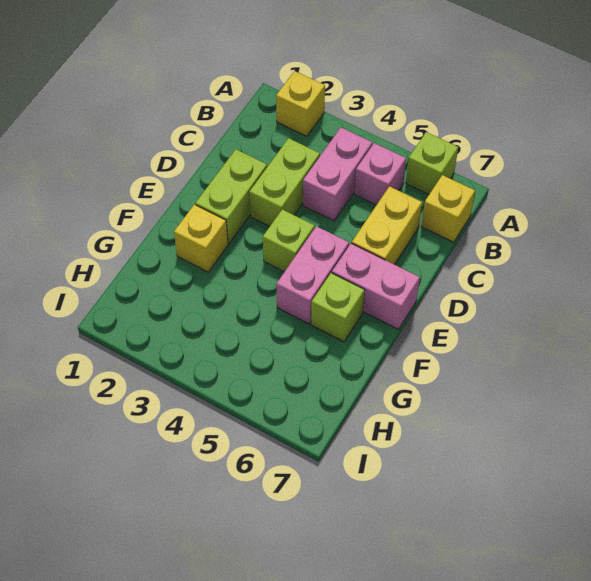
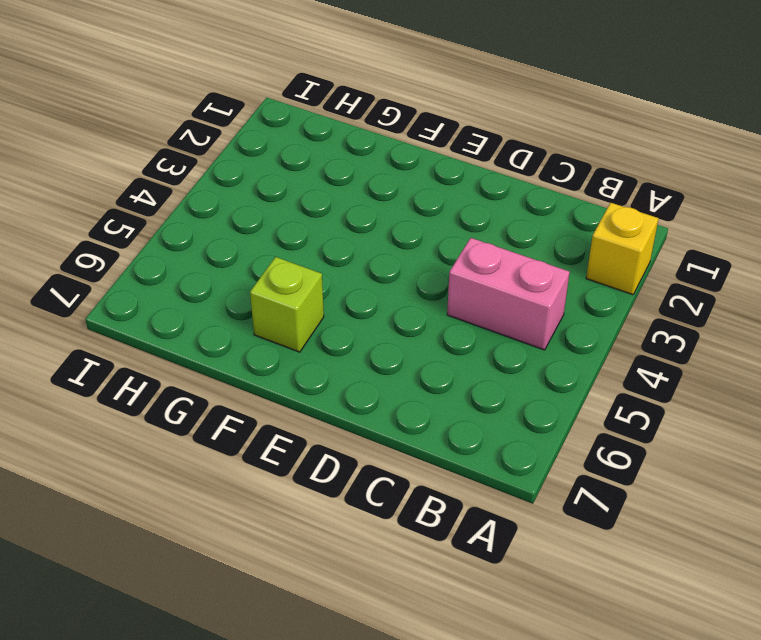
none -> lime brick A6 level 1
none -> pink brick B5 level 1
none -> yellow brick B7 level 1

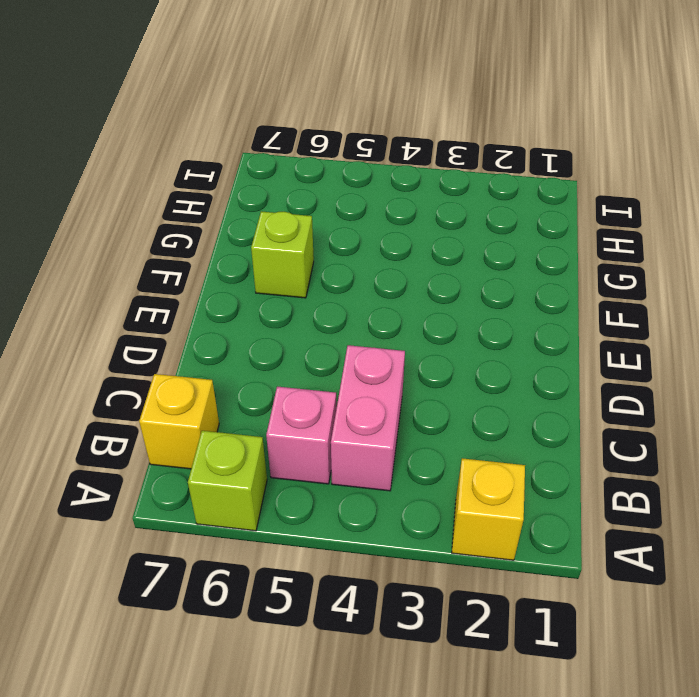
none -> lime brick C3:D3 level 1
none -> yellow brick C6:D6 level 1
none -> lime brick D2:E2 level 1

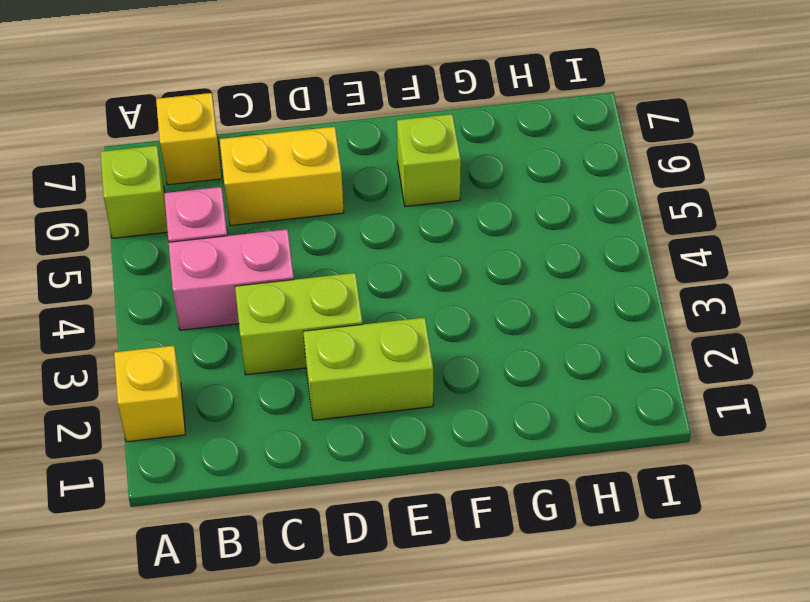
none -> lime brick E4 level 1
none -> pink brick E5:F5 level 1
none -> pink brick E6:E7 level 1

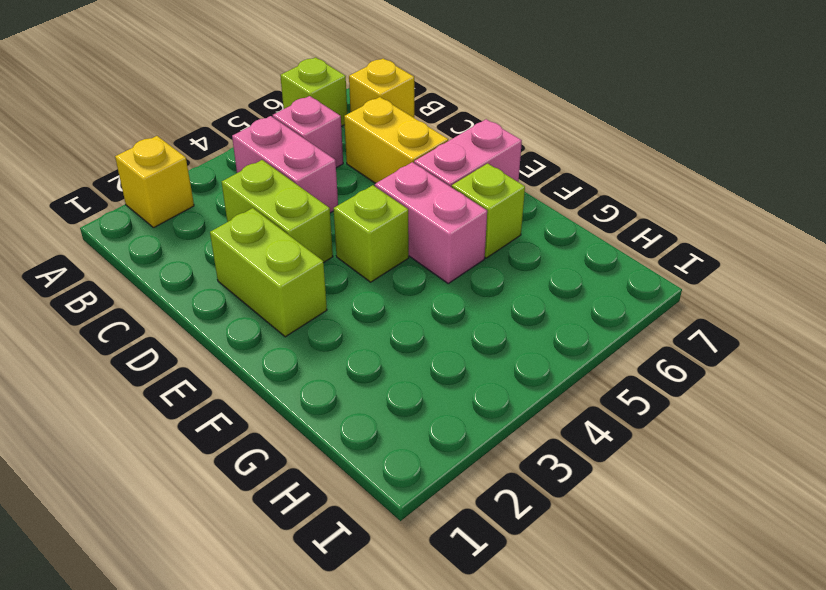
none -> yellow brick F2 level 1

